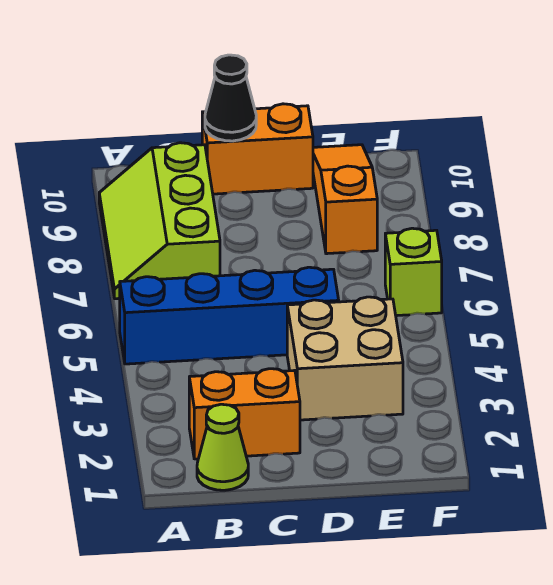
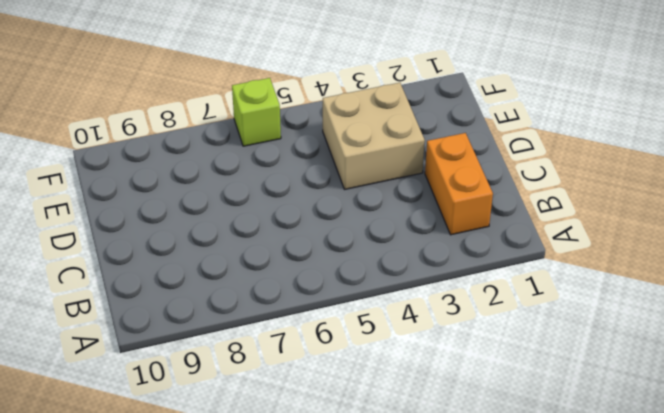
none -> blue brick A5:D5 level 1
none -> lime slope A7:B9 level 1 top B

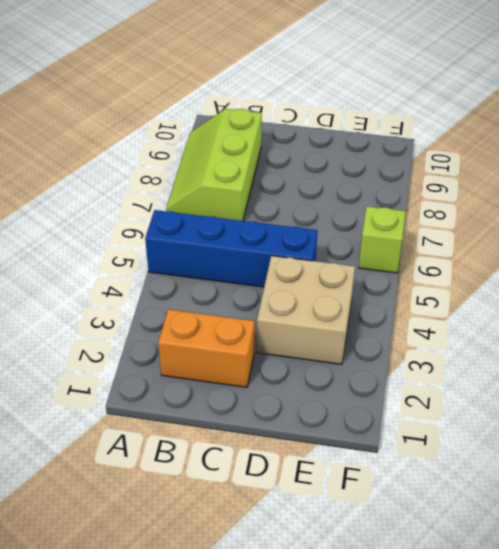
none -> lime cone B1 level 1
none -> orange brick C10:D10 level 1

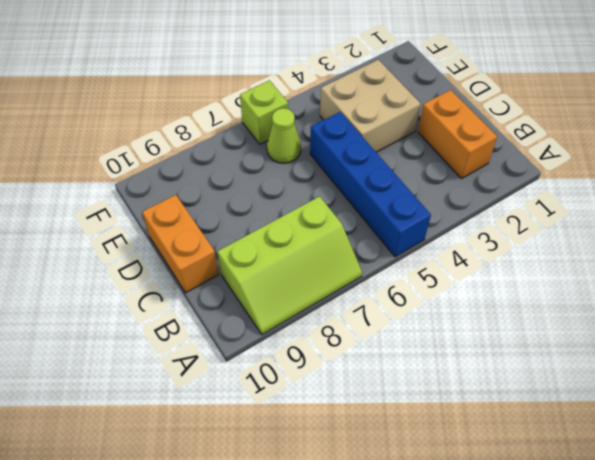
lime cone E6 level 1 -> lime cone B1 level 1
none -> orange slope E8:E10 level 1 top 8
none -> black cone C10 level 2

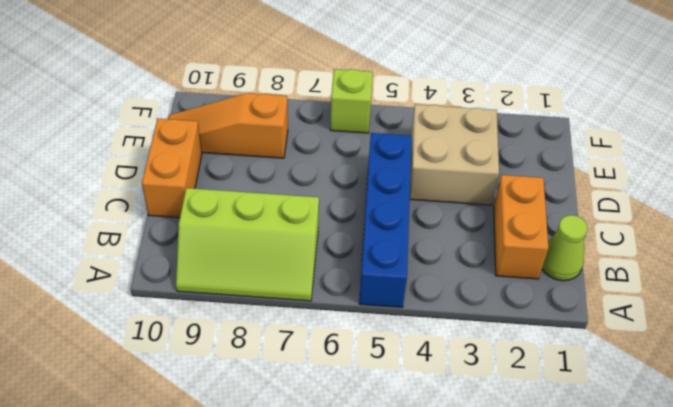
none -> black cone C10 level 2

